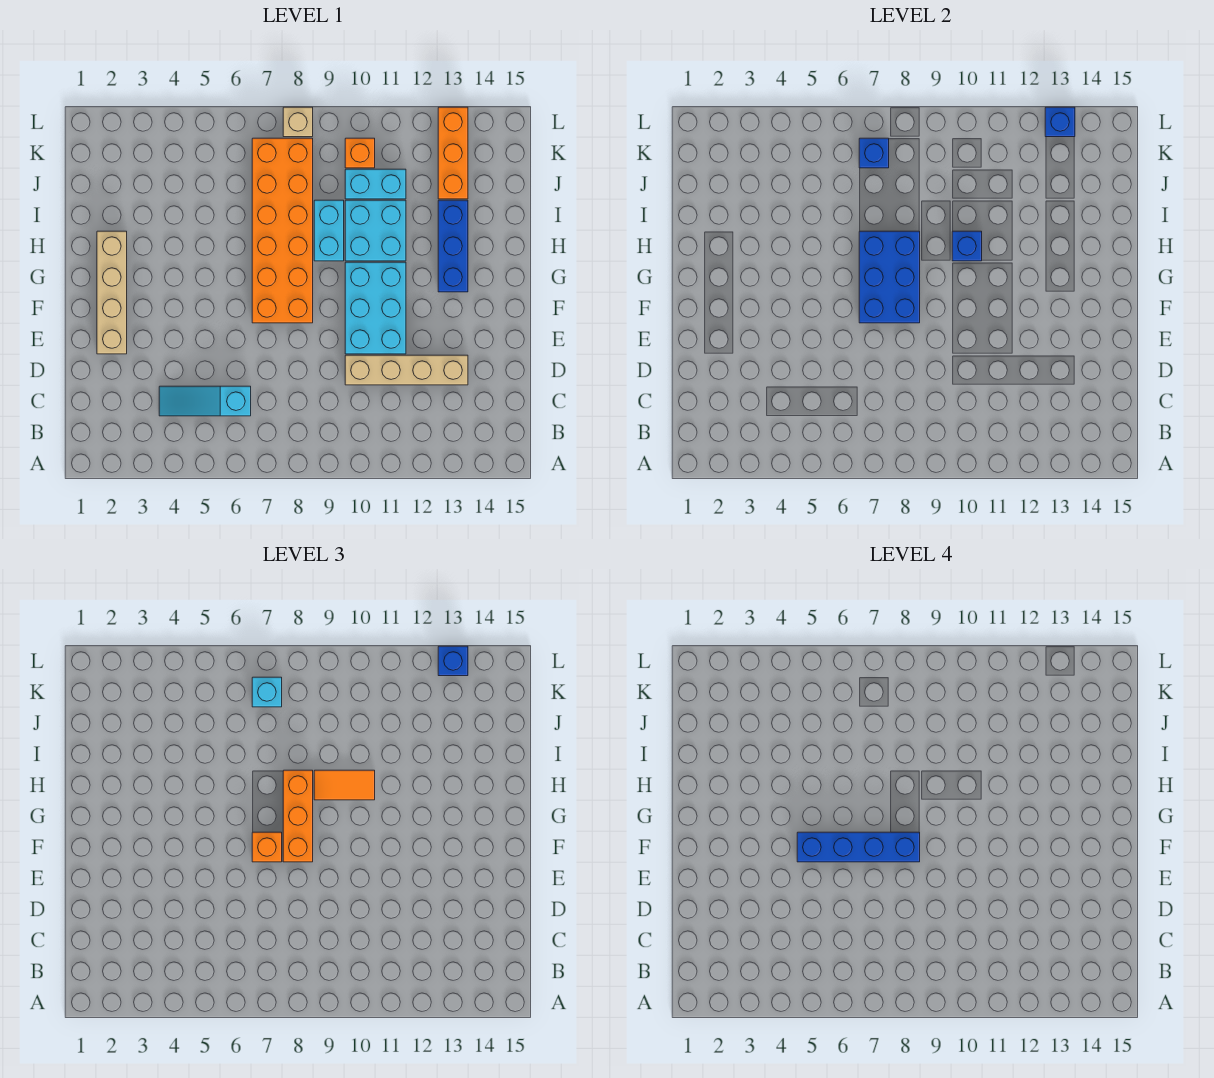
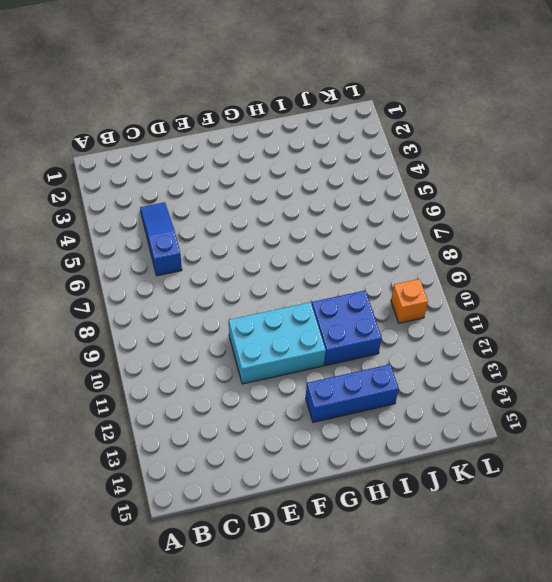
blue slope C4:C6 level 1 top 6 -> cyan slope C4:C6 level 1 top 6
blue brick H10:I11 level 1 -> cyan brick H10:I11 level 1
none -> tan brick D10:D13 level 1
none -> tan brick E2:H2 level 1
none -> orange brick F7:K8 level 1

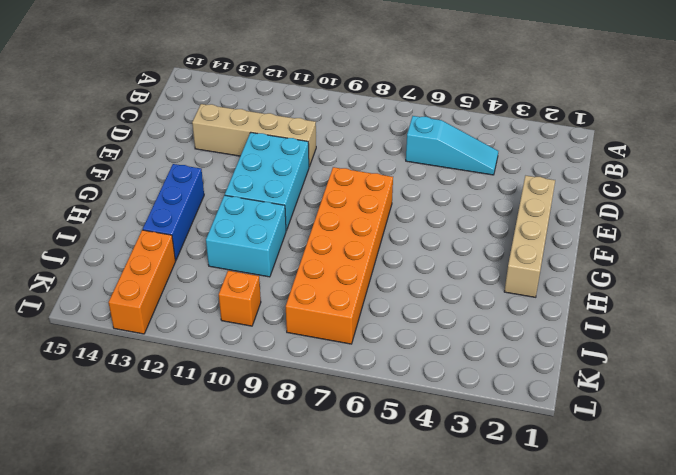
none -> cyan brick H9:I9 level 1
none -> cyan brick J10:J11 level 1
none -> tan brick L8 level 1

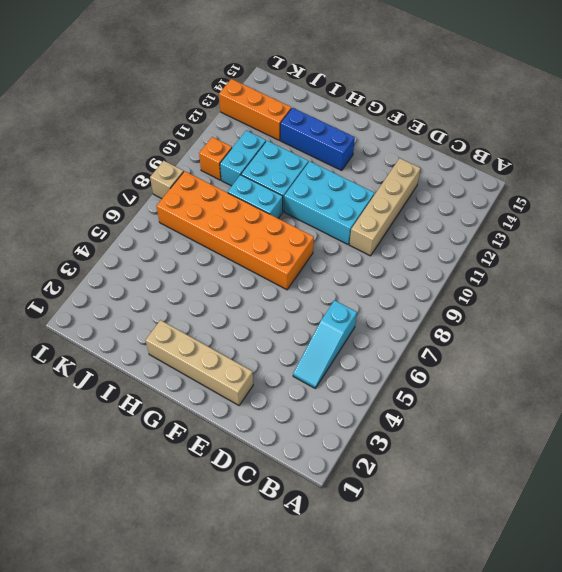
none -> blue brick F7:H8 level 2
none -> blue brick H10 level 2
none -> blue brick K7 level 2

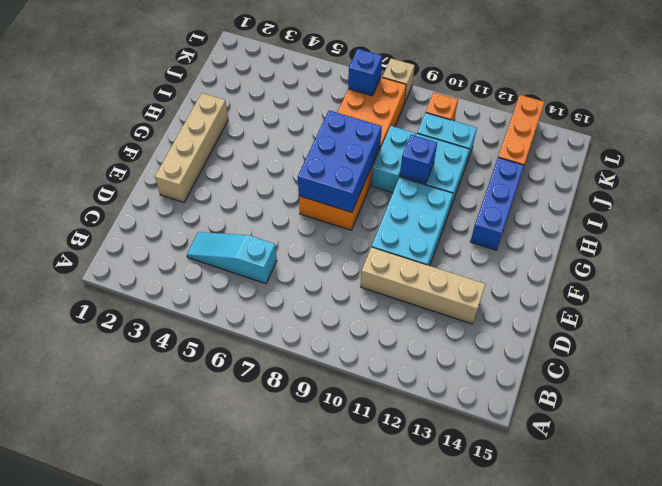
none -> blue brick L13 level 2
none -> orange brick F7 level 3
none -> orange brick F8:H8 level 3

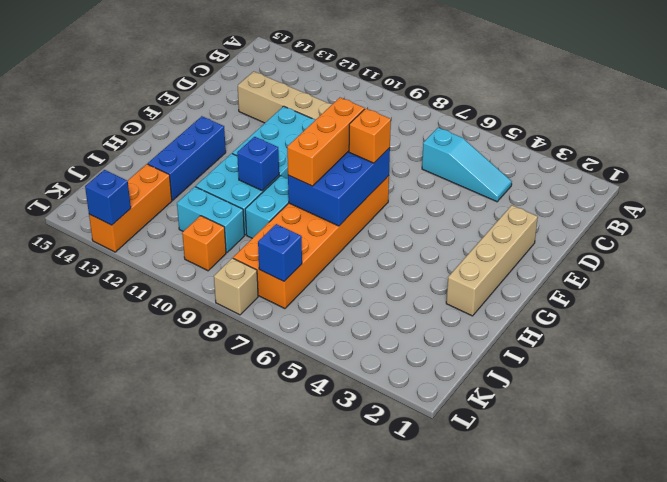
none -> orange tile H9:H10 level 3
none -> cyan brick K7 level 3
none -> blue brick L13 level 3

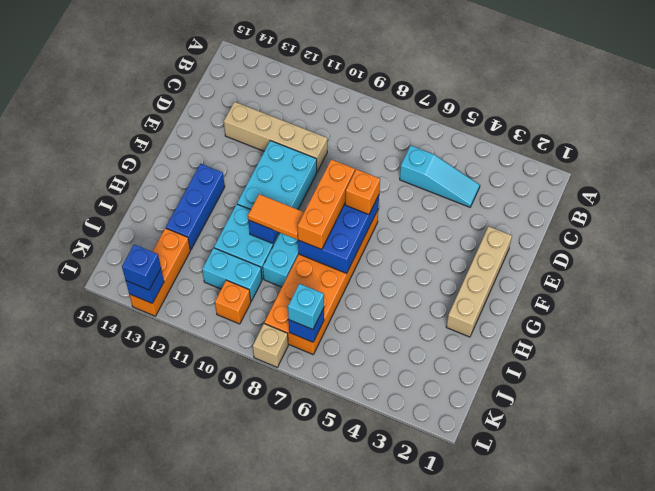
none -> blue brick F5:F8 level 4

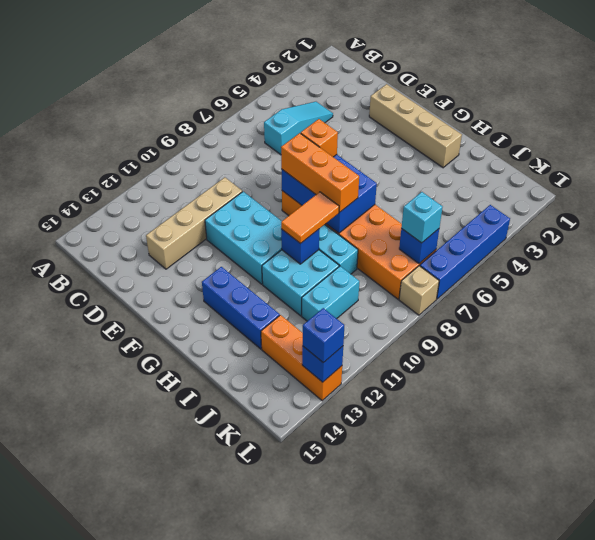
blue brick L4:L7 level 1 -> blue brick F5:F8 level 4
none -> orange brick K10 level 1

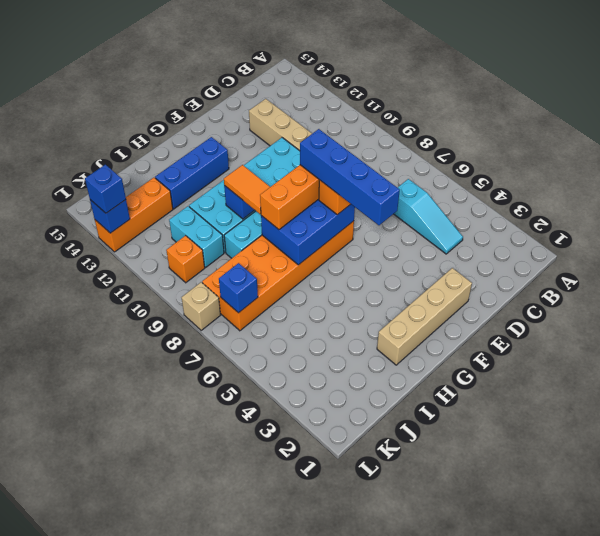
none -> cyan brick K7 level 3

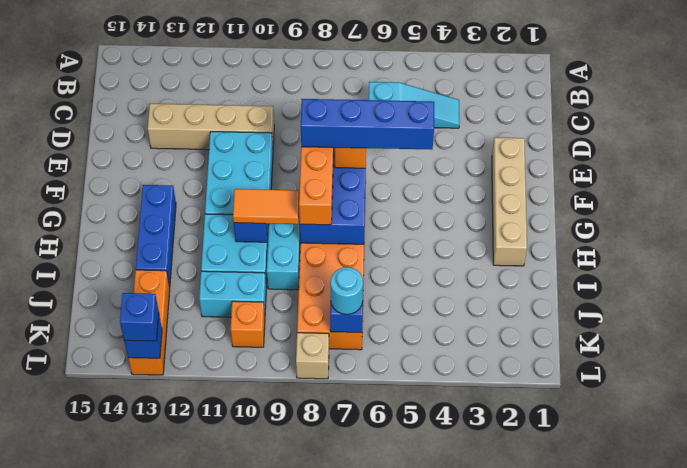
cyan round brick K7 level 3 -> cyan brick K7 level 3

